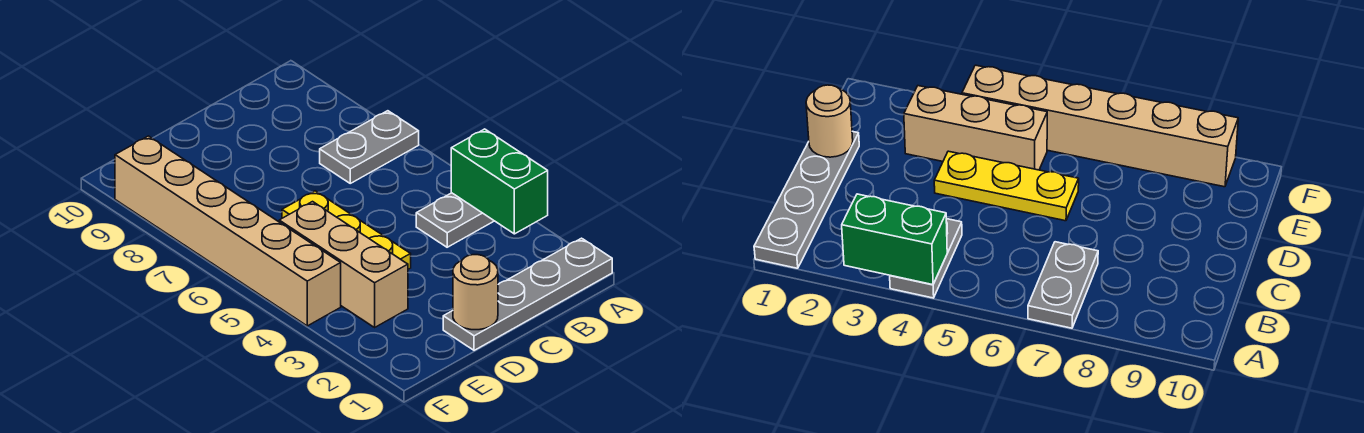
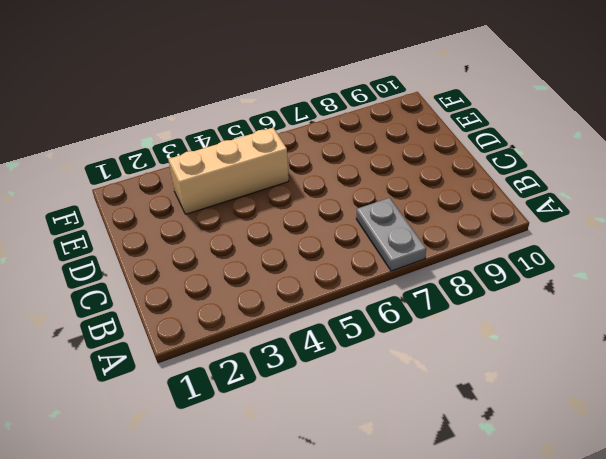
none -> grey plate A1:D1 level 1
none -> grey plate A4:B4 level 1

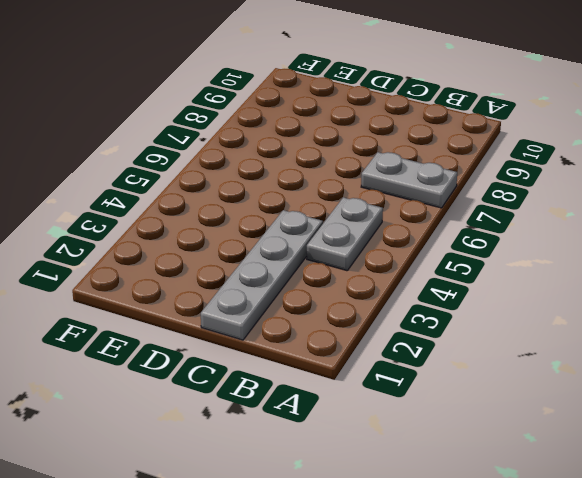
grey plate B4:B5 level 1 -> grey plate A4:B4 level 1
grey plate C1:C4 level 1 -> grey plate A1:D1 level 1
none -> yellow plate D4:D6 level 1
none -> tan brick E3:E5 level 1

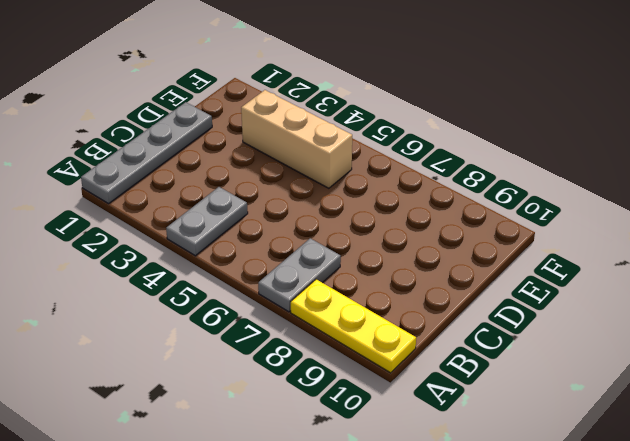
yellow plate A8:A10 level 1 -> yellow plate D4:D6 level 1
none -> tan brick F4:F9 level 1
none -> green brick A3:A4 level 2

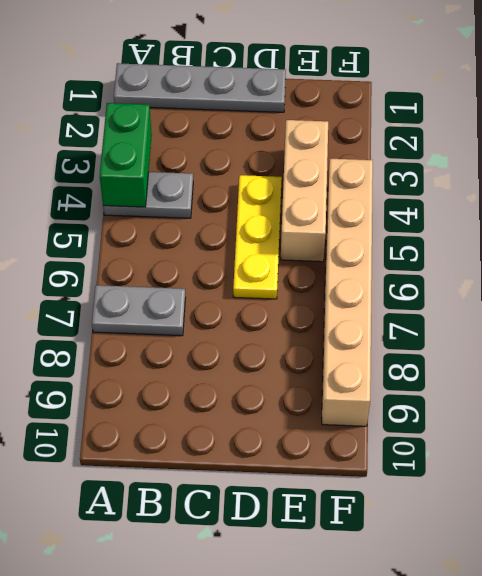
none -> tan round brick D1 level 2

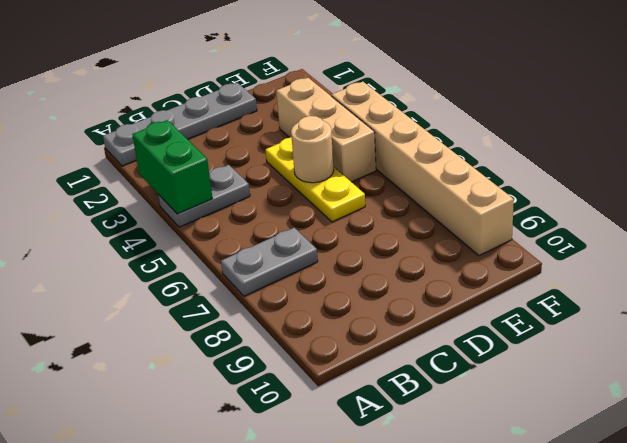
tan round brick D5 level 2 -> tan round brick D1 level 2

